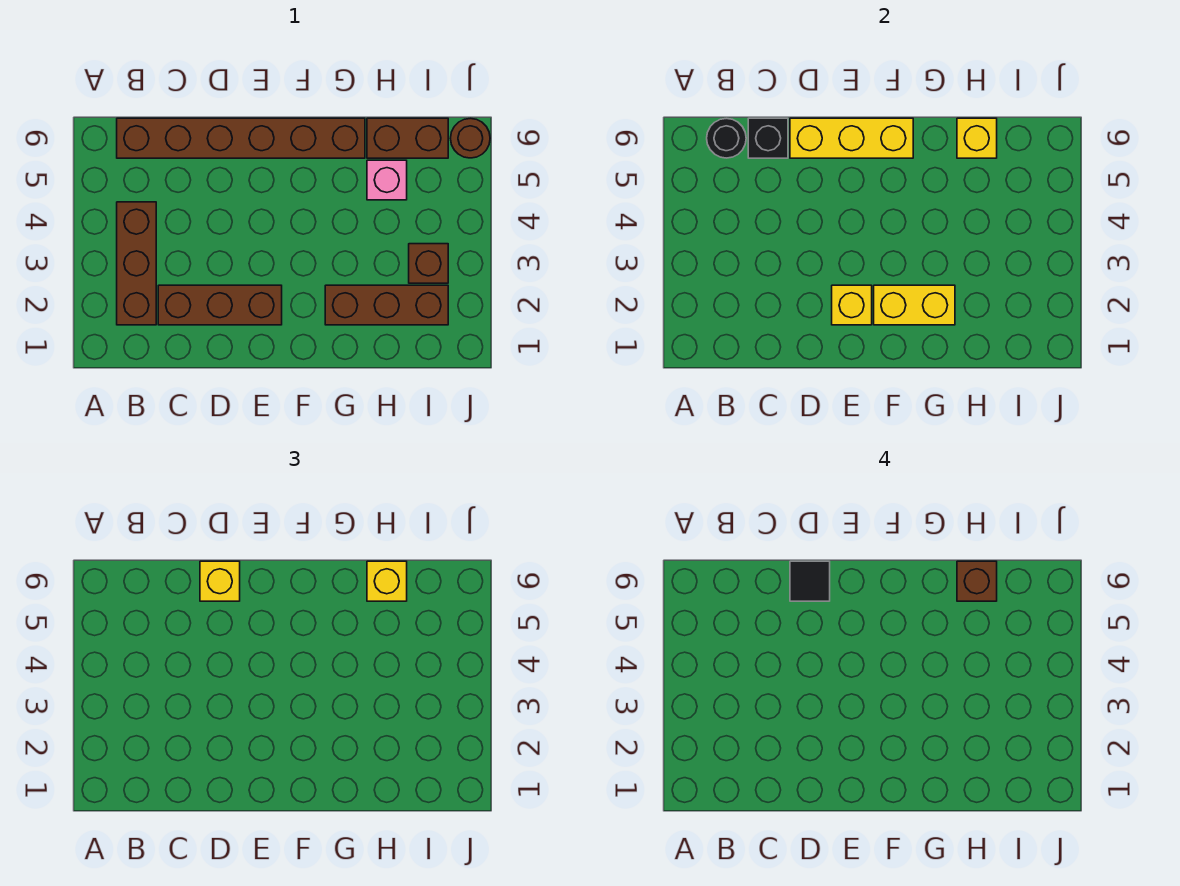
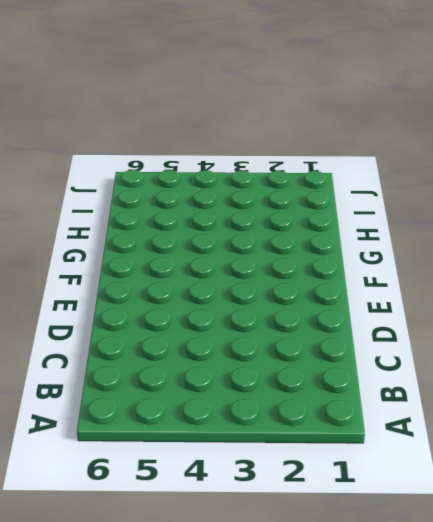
none -> brown brick B2:B4 level 1
none -> brown brick B6:G6 level 1
none -> brown brick C2:E2 level 1

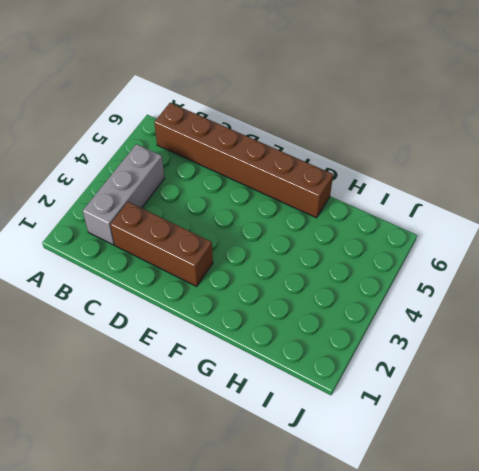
grey brick B2:B4 level 1 -> brown brick B2:B4 level 1
none -> brown brick G2:I2 level 1
none -> pink brick H5 level 1
none -> brown brick H6:I6 level 1

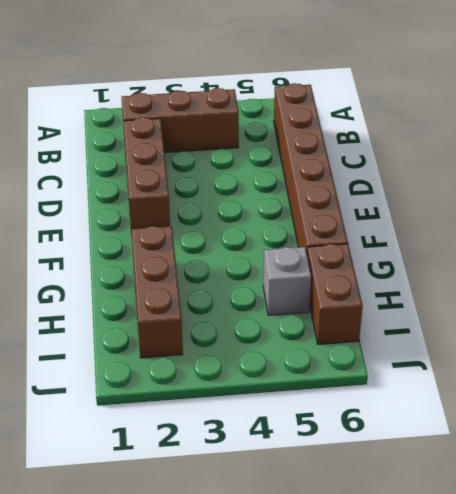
grey brick H5 level 1 -> pink brick H5 level 1
none -> brown brick I3 level 1
none -> brown round brick J6 level 1
none -> black round brick B6 level 2

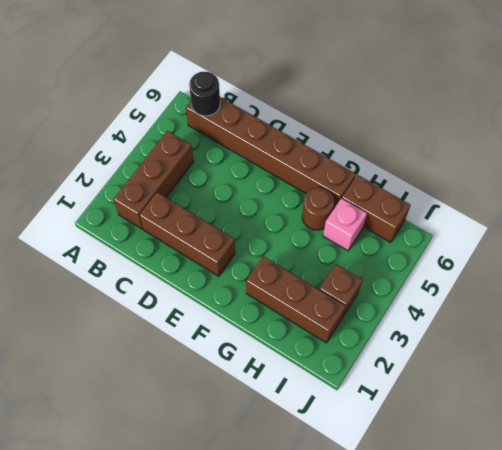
brown round brick G5 level 1 -> brown round brick J6 level 1
none -> black brick C6 level 2
none -> yellow brick D6:F6 level 2
none -> yellow brick E2 level 2

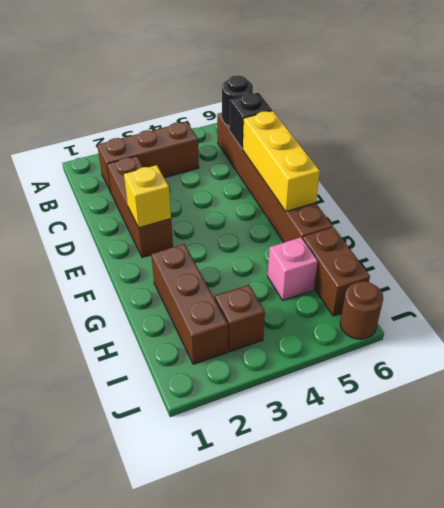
none -> yellow brick F2:G2 level 2
none -> yellow brick H6 level 2
none -> yellow brick D6 level 3

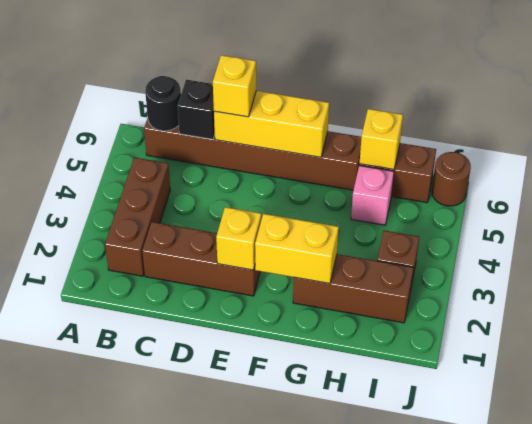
none -> yellow brick H6 level 3
none -> black tile D6 level 4
none -> brown brick H6 level 4

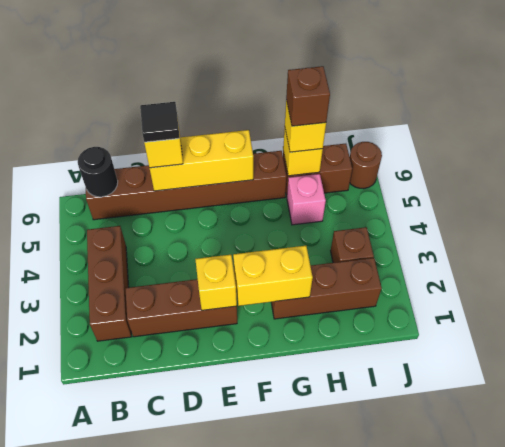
none -> black brick C6 level 2

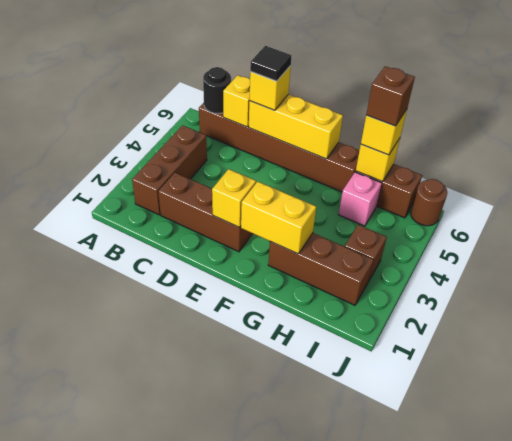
yellow brick C6 level 2 -> black brick C6 level 2

